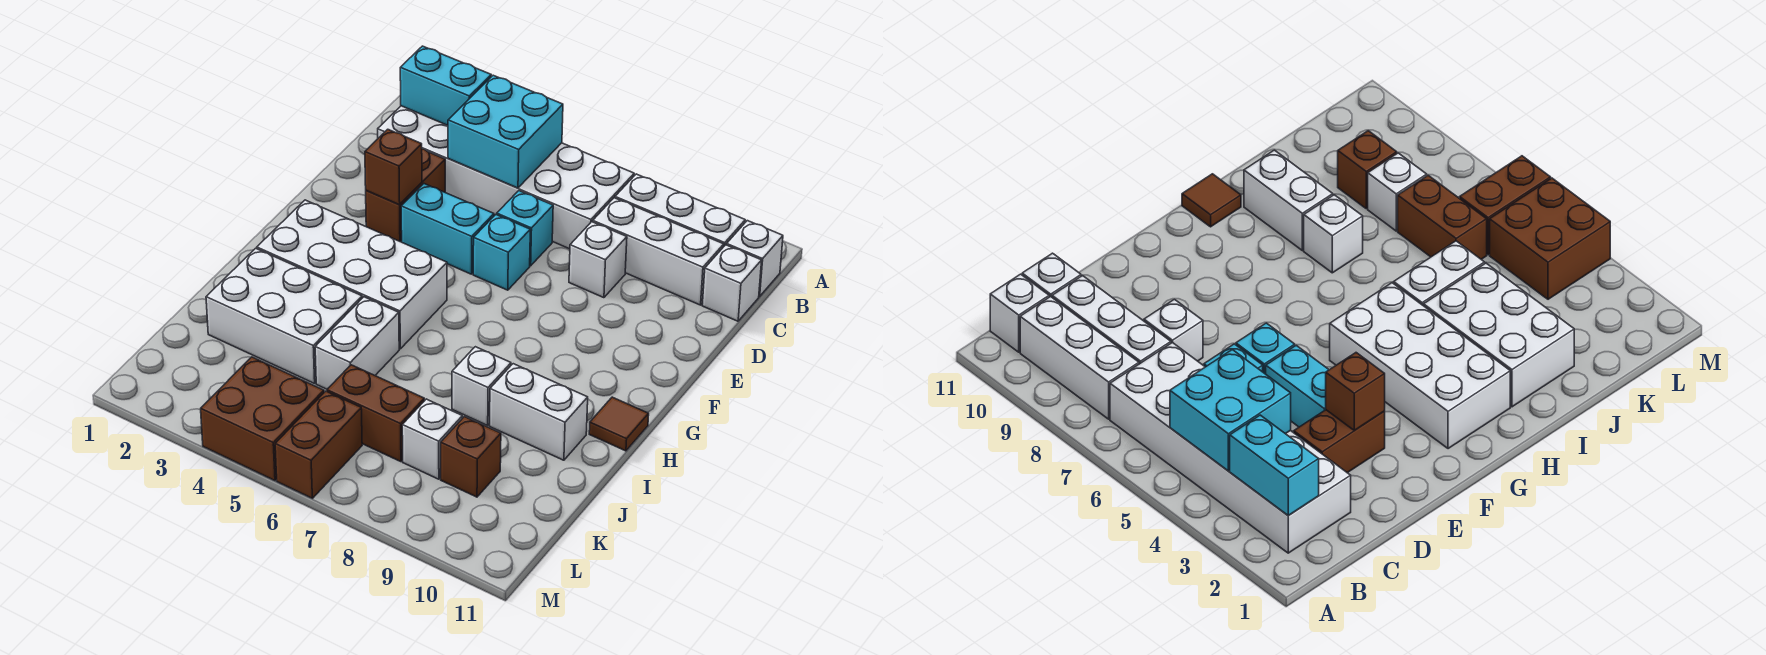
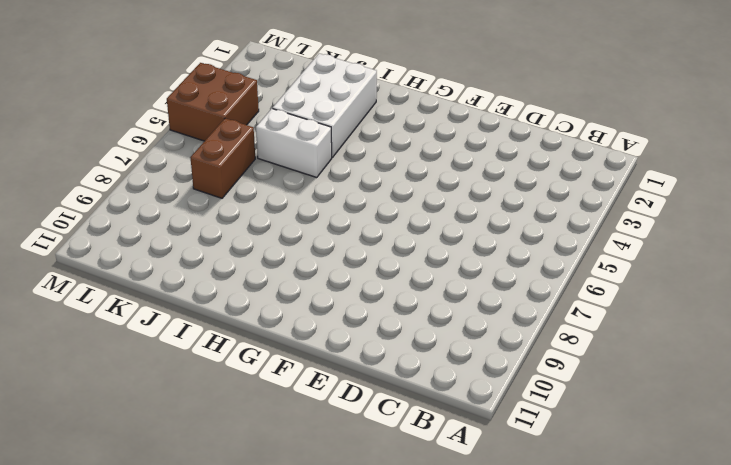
none -> white brick B2:C7 level 1
none -> white brick B8:B10 level 1
none -> white brick B11 level 1

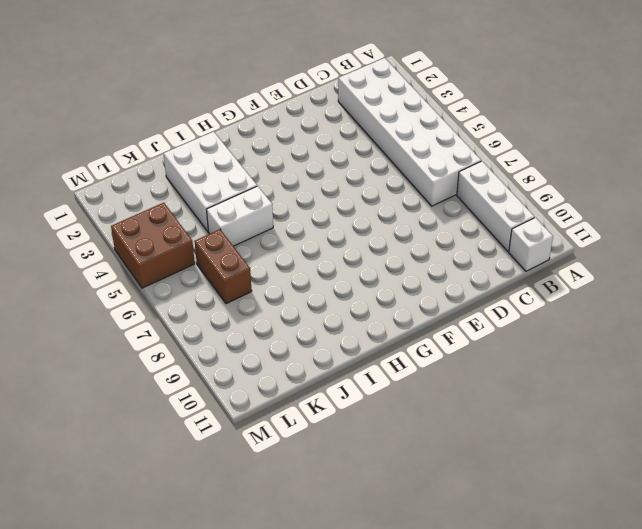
none -> white brick C8:C10 level 1
none -> white brick C11 level 1
none -> brown brick D3:E3 level 1

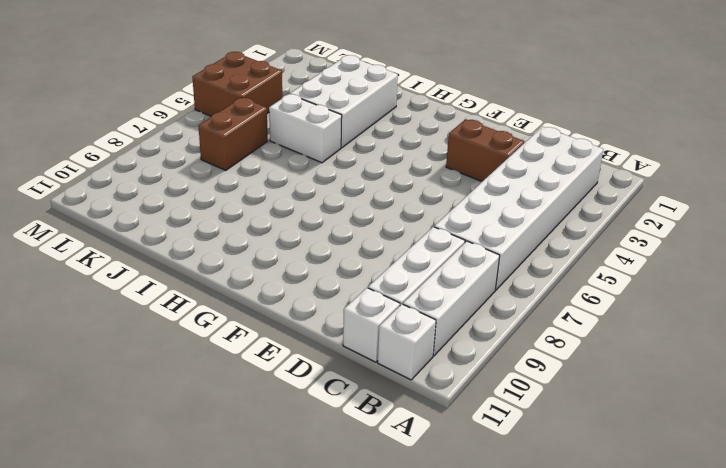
none -> cyan brick D6 level 1
none -> white brick D8 level 1
none -> cyan brick E4:E5 level 1

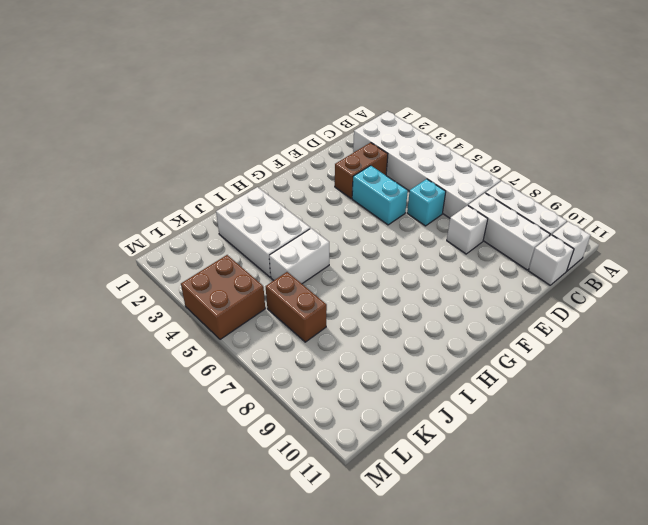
none -> cyan brick E6 level 1
none -> white brick G2:H5 level 1
none -> brown tile H11 level 1

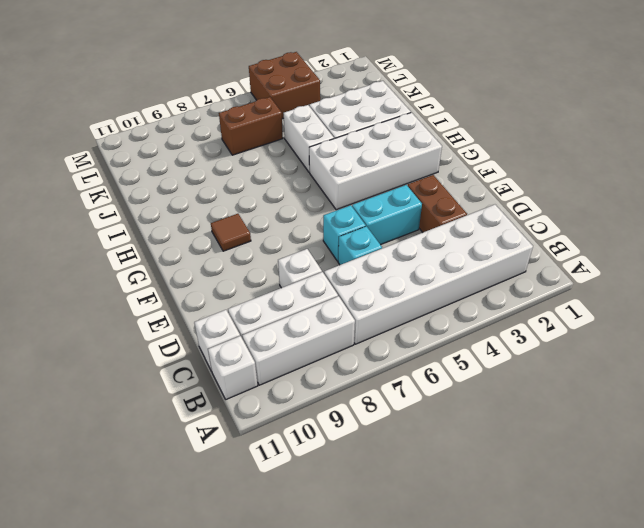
brown tile G9 level 1 -> brown tile H11 level 1
none -> white brick I8 level 1
none -> white brick I9:I10 level 1
none -> white brick K8 level 1

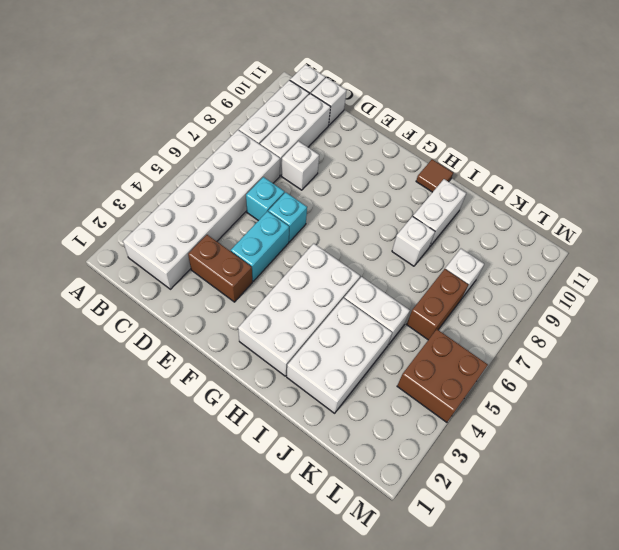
none -> brown brick K9 level 1
none -> brown brick L6:M6 level 1
none -> cyan brick B2:B3 level 2

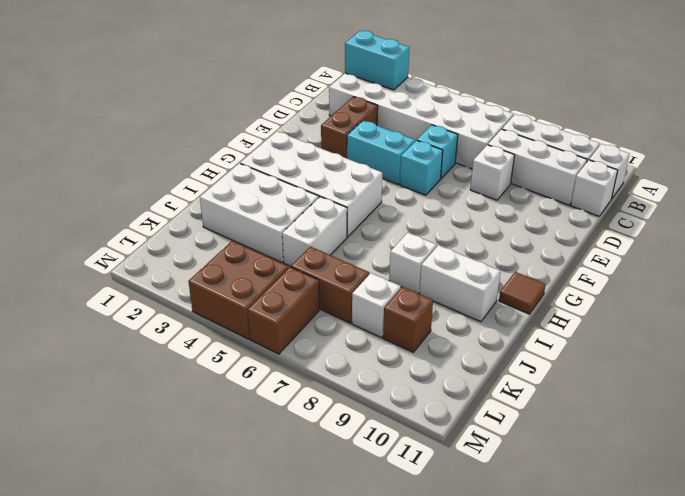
none -> cyan brick B4:C5 level 2
none -> brown brick E3 level 2

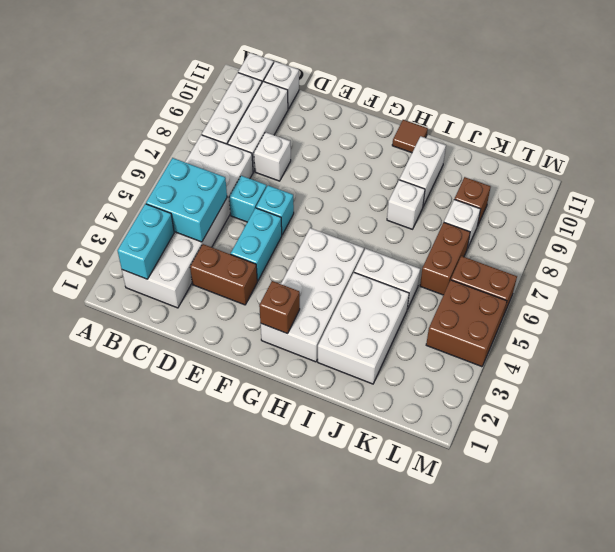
brown brick G2 level 2 -> brown brick E3 level 2

